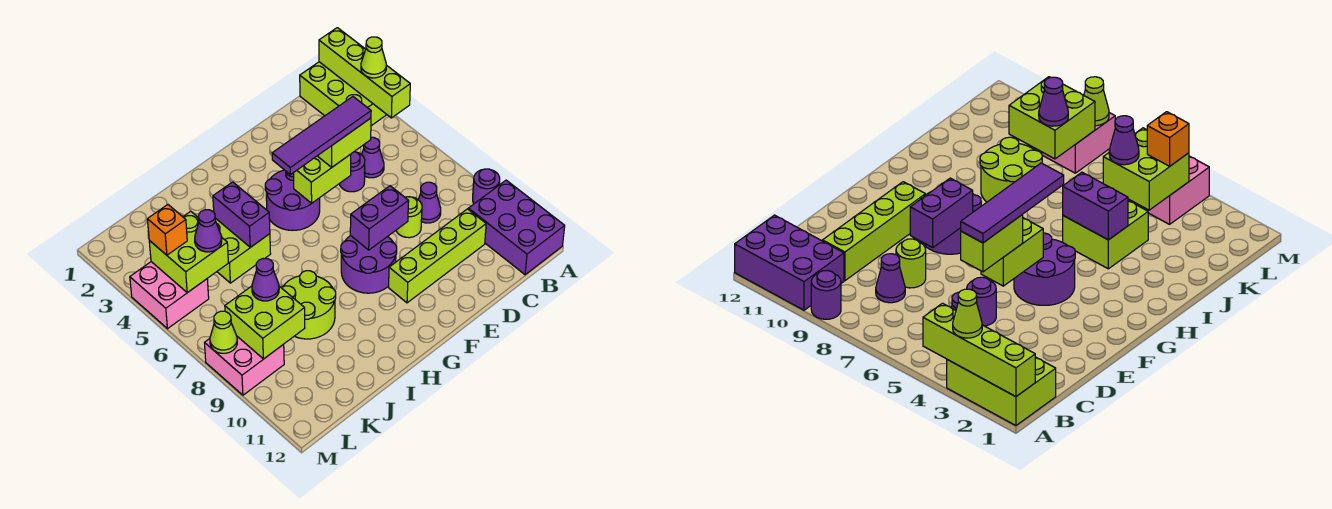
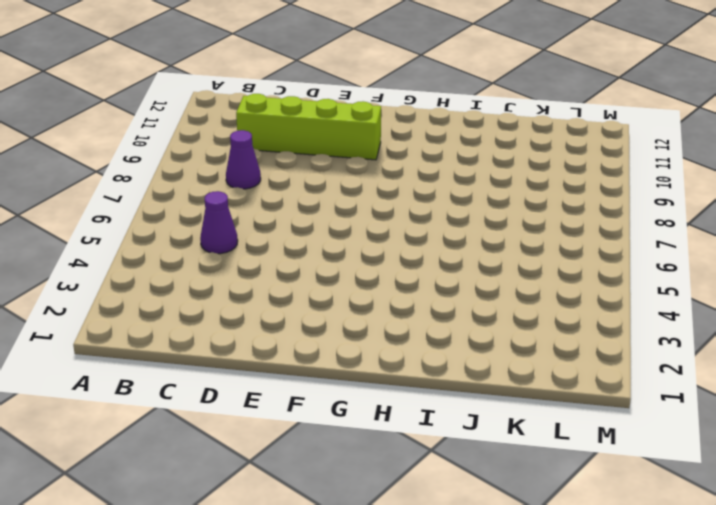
none -> lime brick A1:B3 level 1
none -> purple round brick A9 level 1
none -> purple brick A10:B12 level 1

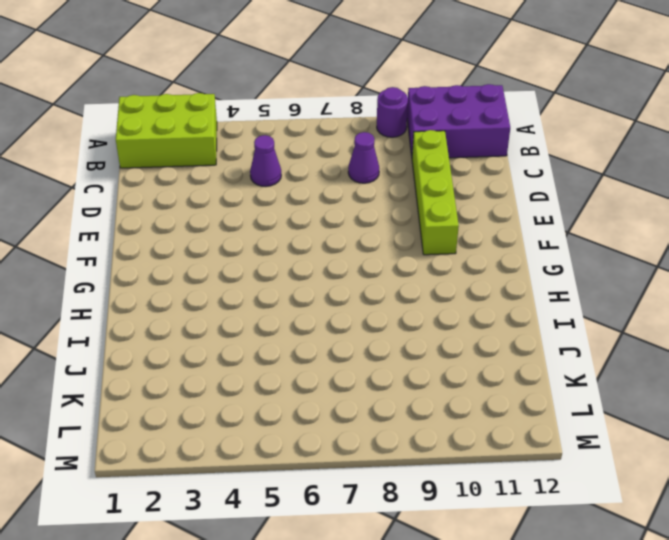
none -> purple round brick D5 level 1
none -> lime round brick D8 level 1
none -> purple round brick F4:G5 level 1

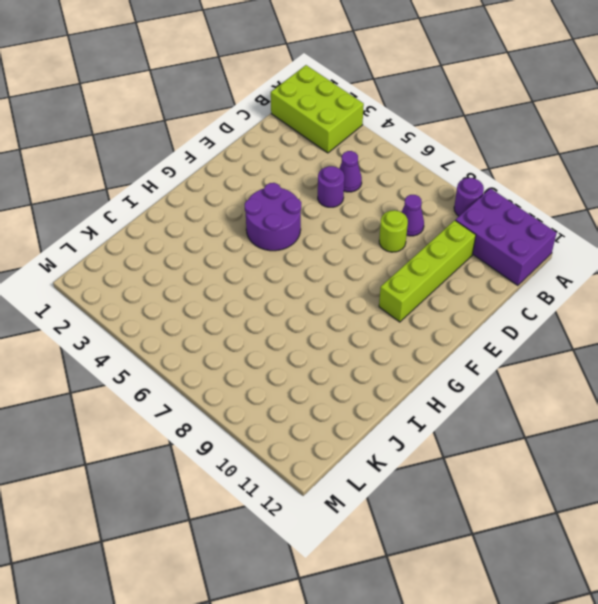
none -> purple round brick F8:G9 level 1
none -> lime brick I4:J5 level 1
none -> lime round brick I8:J9 level 1

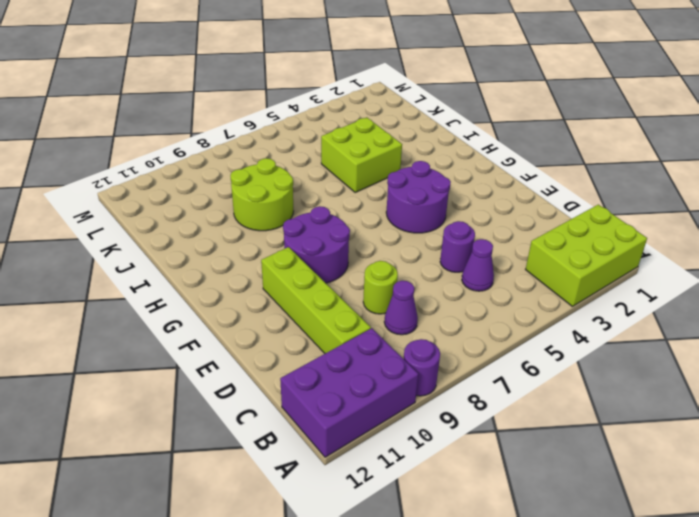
none -> pink brick L4:M5 level 1
none -> pink brick L8:M9 level 1
none -> lime brick A1:A4 level 2

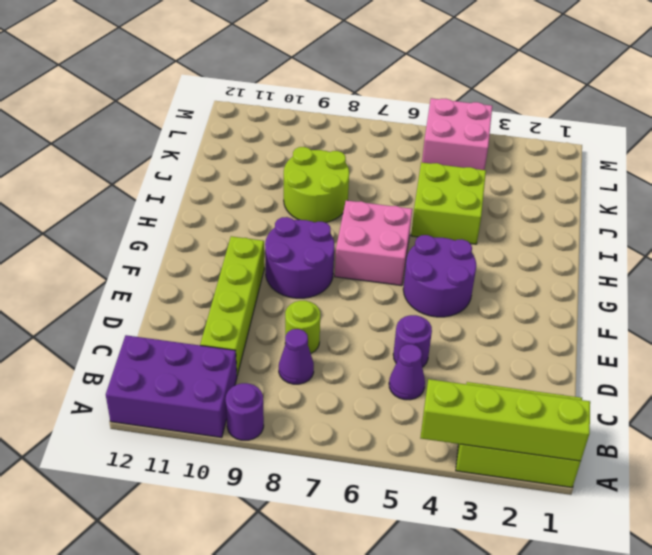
pink brick G6:H7 level 1 -> pink brick L8:M9 level 1
none -> lime brick E5:F5 level 2
none -> purple brick E8:F8 level 2
none -> purple brick I4:I5 level 2

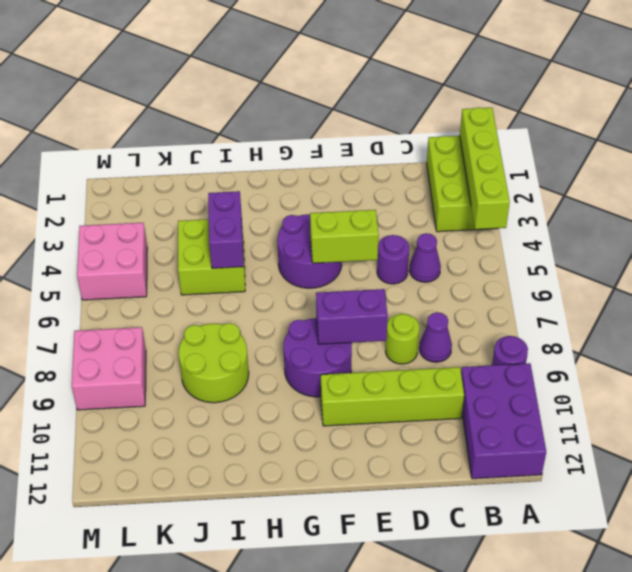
none -> lime brick K4:L5 level 2
none -> lime brick K8:L9 level 2
none -> lime cone M8 level 2

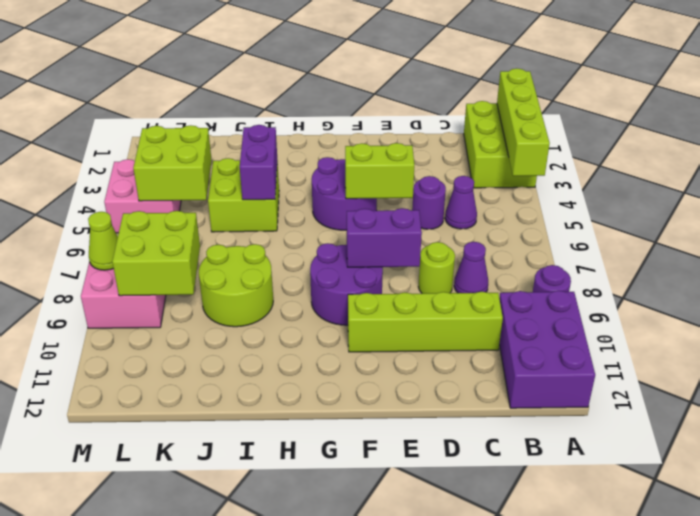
none -> lime cone A3 level 3
none -> lime brick D5:E5 level 3
none -> purple cone K5 level 3

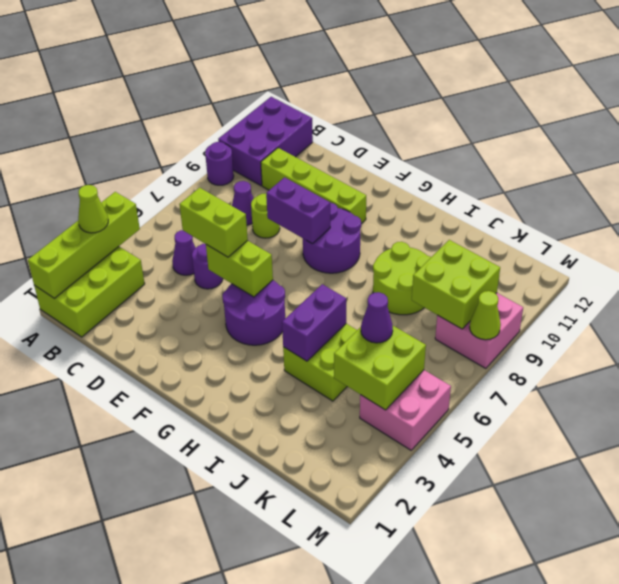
none -> purple cone K8 level 3
none -> orange brick L4 level 3
none -> purple tile D5:G5 level 4

